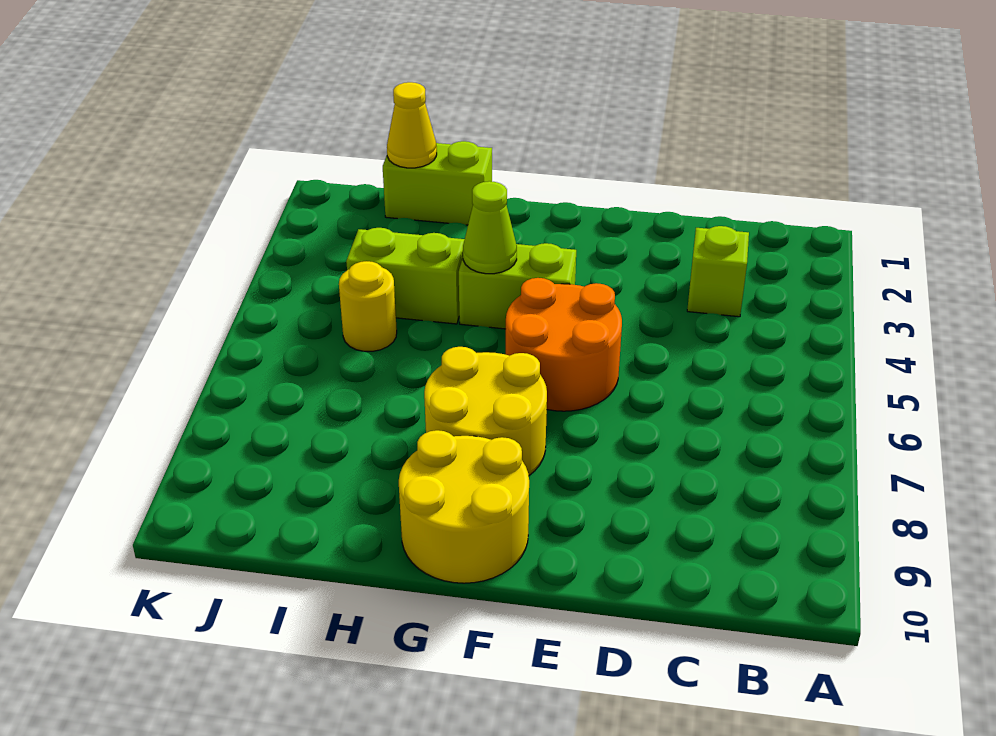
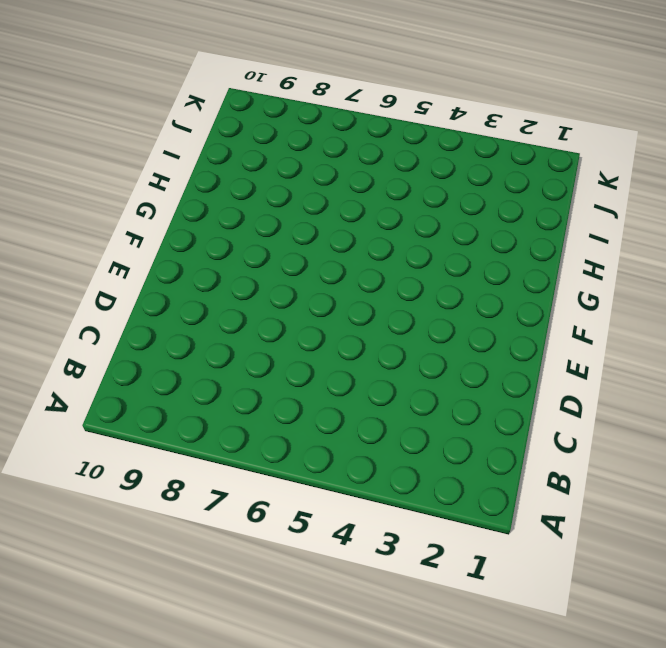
none -> lime brick C3 level 1
none -> orange round brick E5:F6 level 1

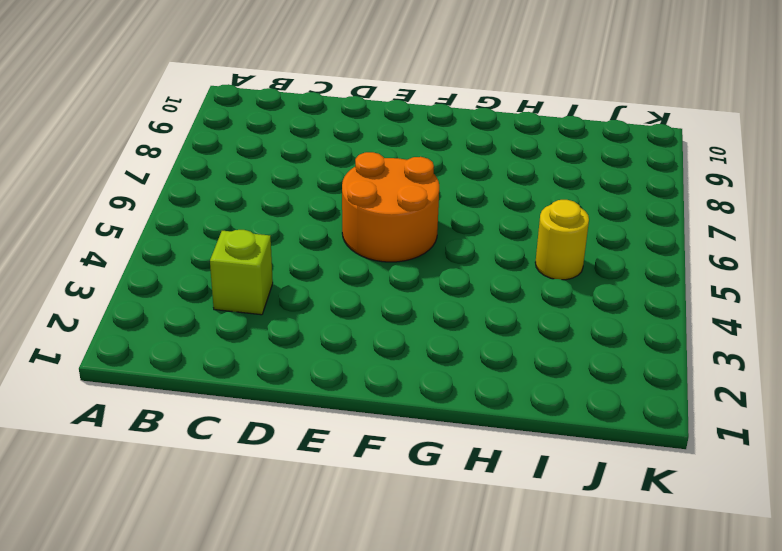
none -> lime brick F4:G4 level 1
none -> yellow round brick F7:G8 level 1

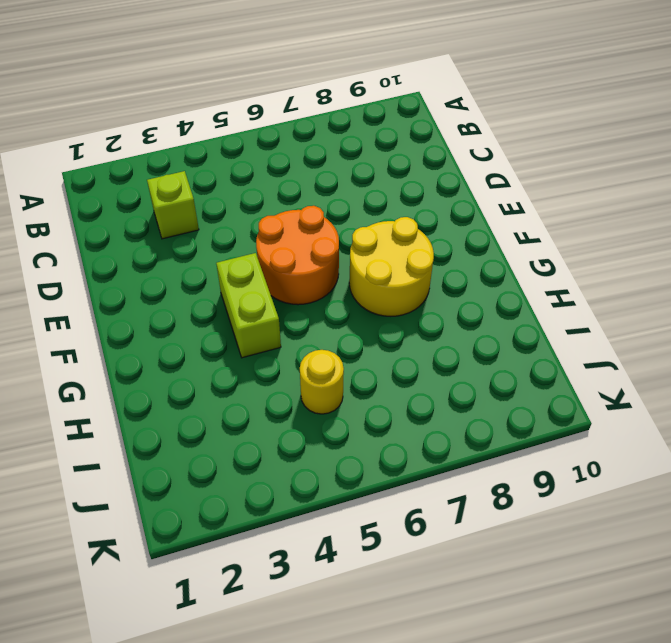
none -> yellow round brick F9:G10 level 1
none -> lime brick H1:I1 level 1

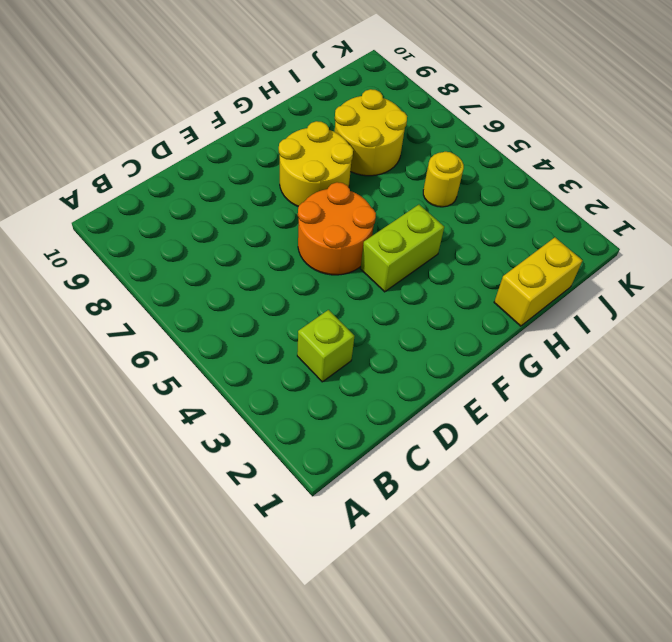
yellow brick H1:I1 level 1 -> lime brick H1:I1 level 1
yellow round brick H7:I8 level 1 -> yellow round brick F9:G10 level 1
none -> lime brick H4:I4 level 1
none -> lime cone G4 level 2

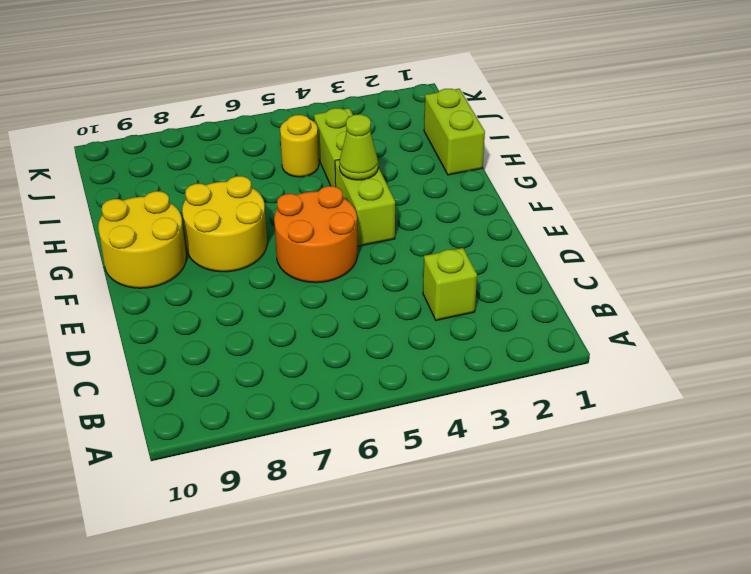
none -> yellow cone I1 level 2

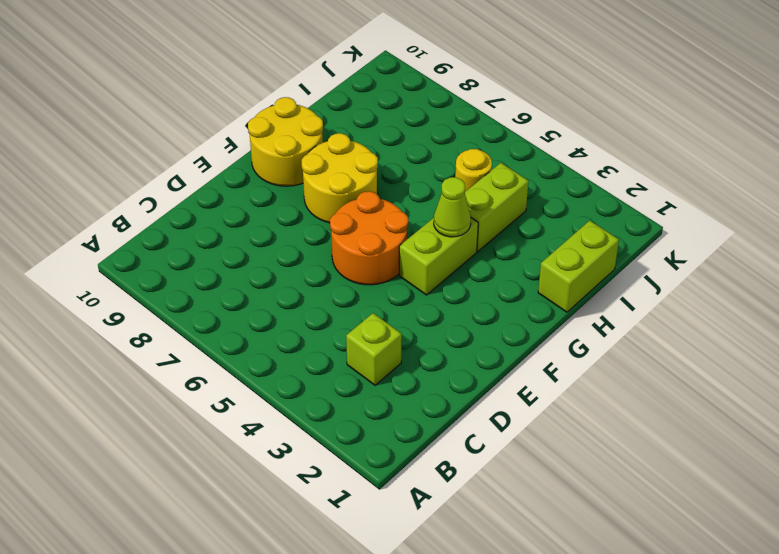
none -> yellow cone I1 level 2

